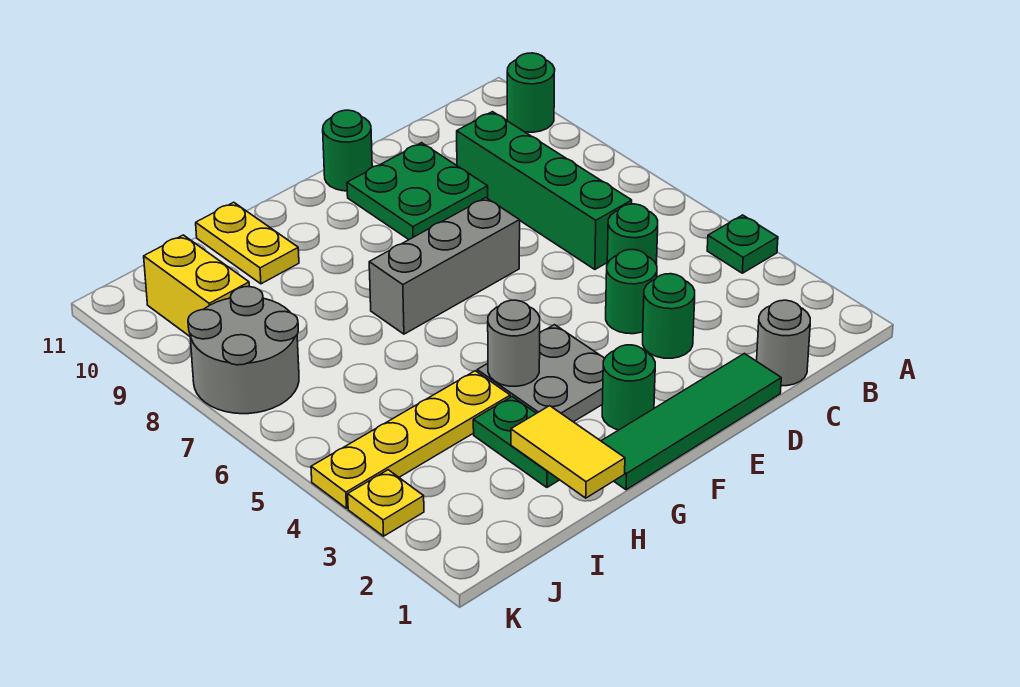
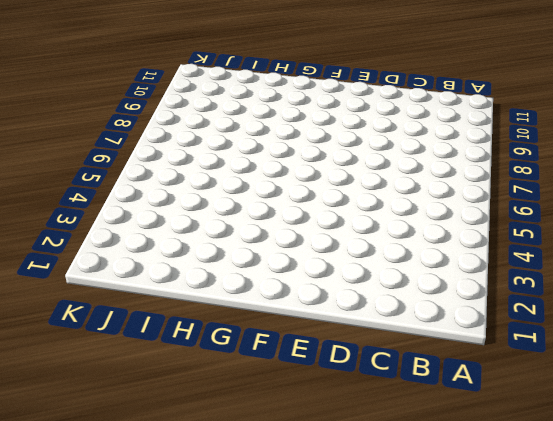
none -> green plate A4 level 1
none -> green round brick A10 level 1
none -> grey round brick C1 level 1

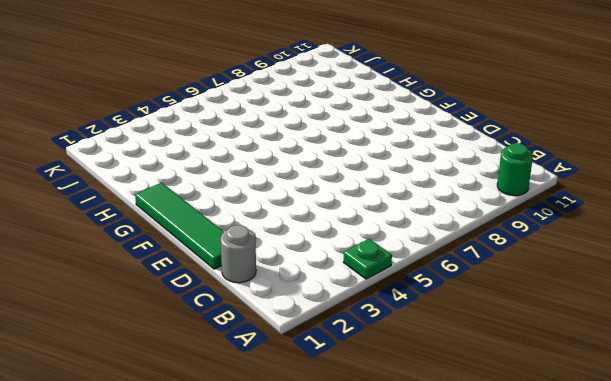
none -> green round brick C5 level 1
none -> green brick C6:C9 level 1
none -> green round brick D3 level 1

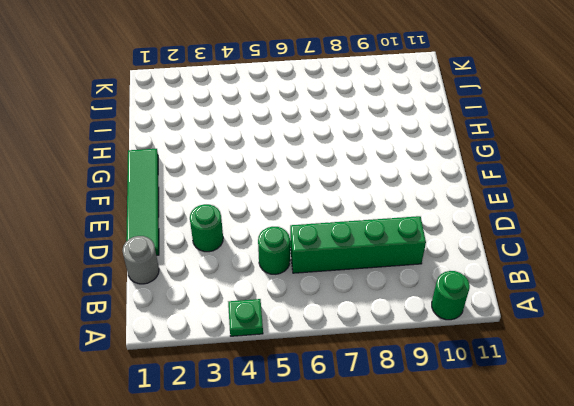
none -> green round brick D4 level 1
none -> green plate D9:E10 level 1
none -> grey brick E7:G7 level 1

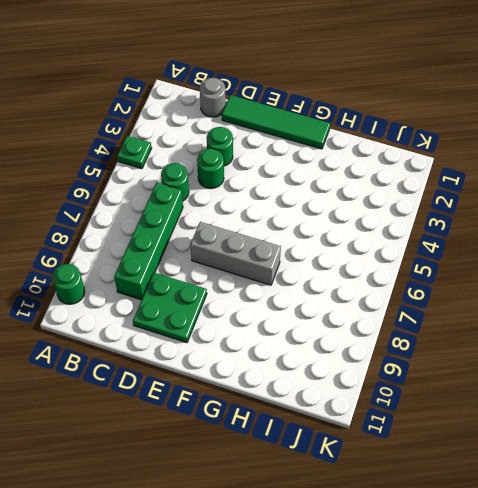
none -> green round brick E11 level 1
none -> green round brick F2 level 1
none -> grey plate F3:G4 level 1

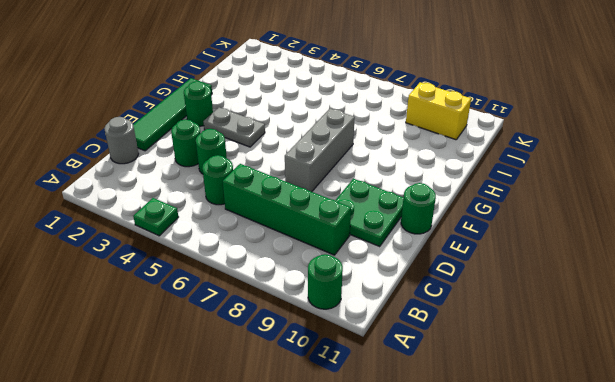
grey plate F3:F4 level 1 -> grey plate F3:G4 level 1
none -> green plate H2:H3 level 1
none -> yellow plate H4:K4 level 1
none -> yellow plate H10:H11 level 1

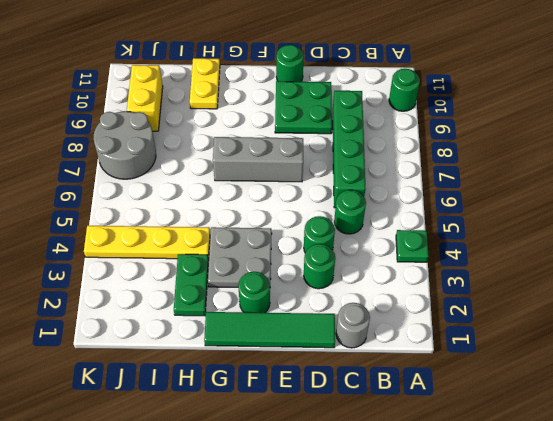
none -> yellow plate K3 level 1
none -> grey round brick G4 level 2
none -> yellow tile H1:H2 level 2

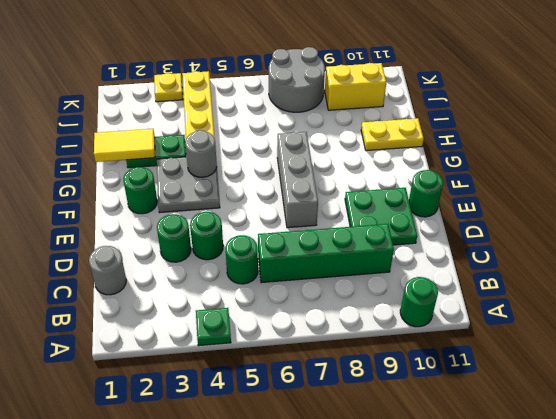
none -> green tile D1:G1 level 1

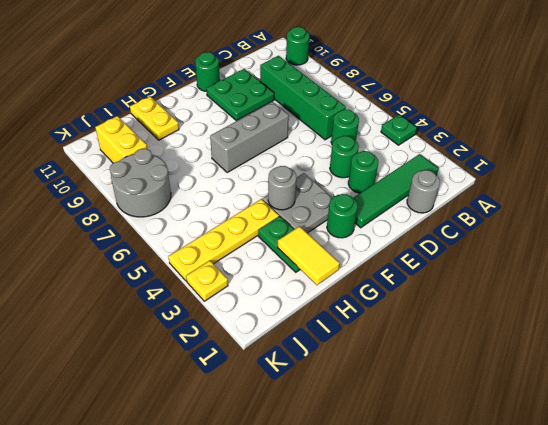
green tile B2:E2 level 1 -> green tile D1:G1 level 1

